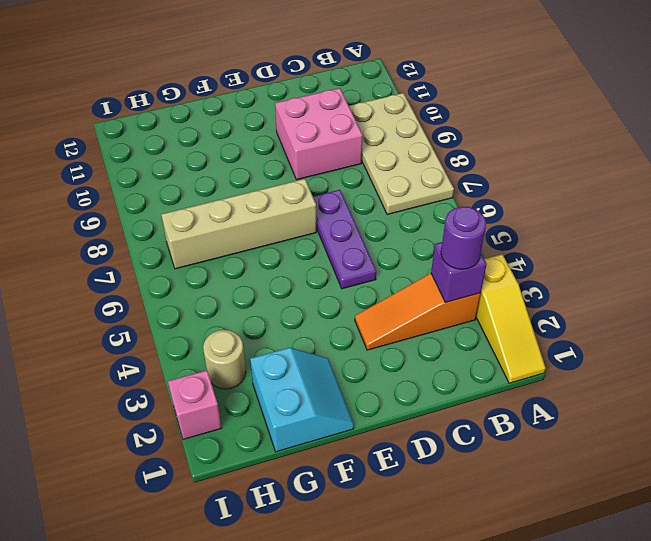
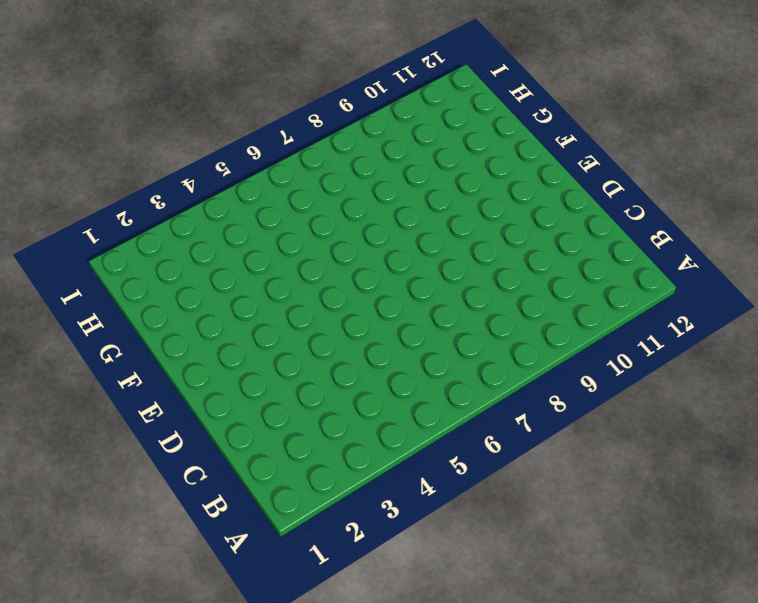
none -> yellow slope A1:A3 level 1 top 3
none -> tan plate A7:B10 level 1

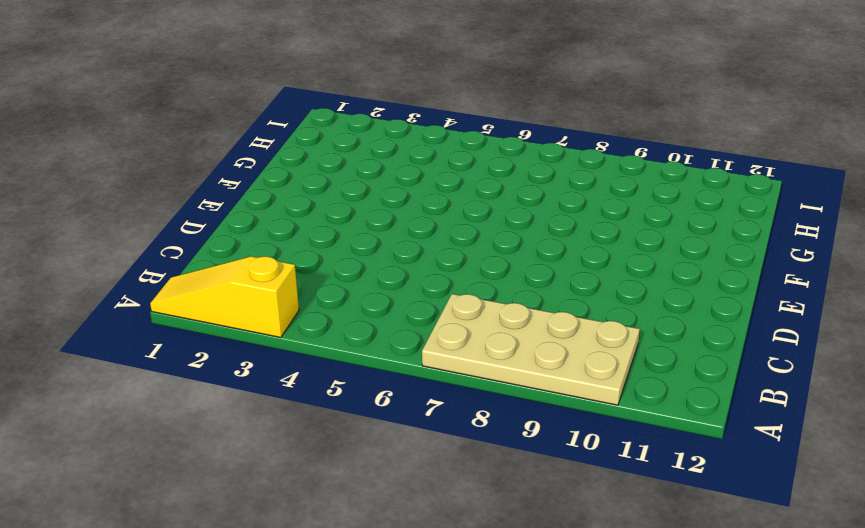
none -> orange slope B3:D3 level 1 top B
none -> pink brick C9:D10 level 1

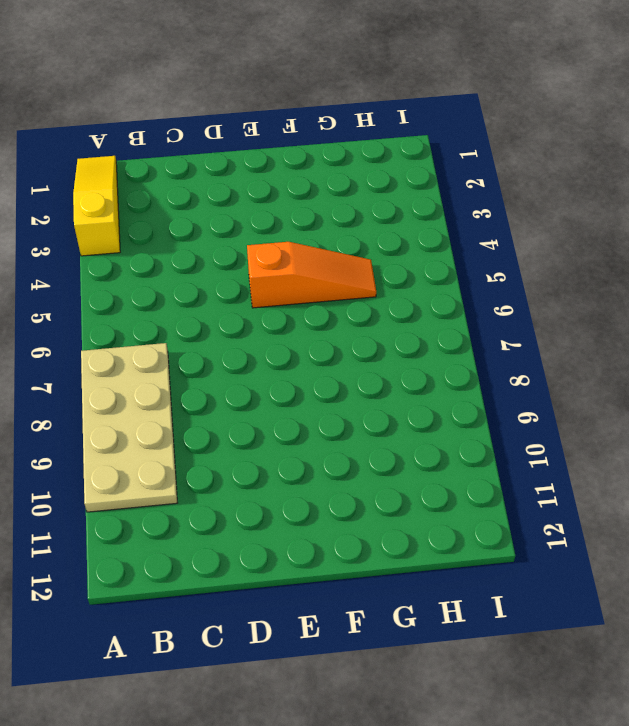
orange slope E5:G5 level 1 top E -> orange slope B3:D3 level 1 top B
none -> pink brick C9:D10 level 1
none -> purple plate D5:D7 level 1

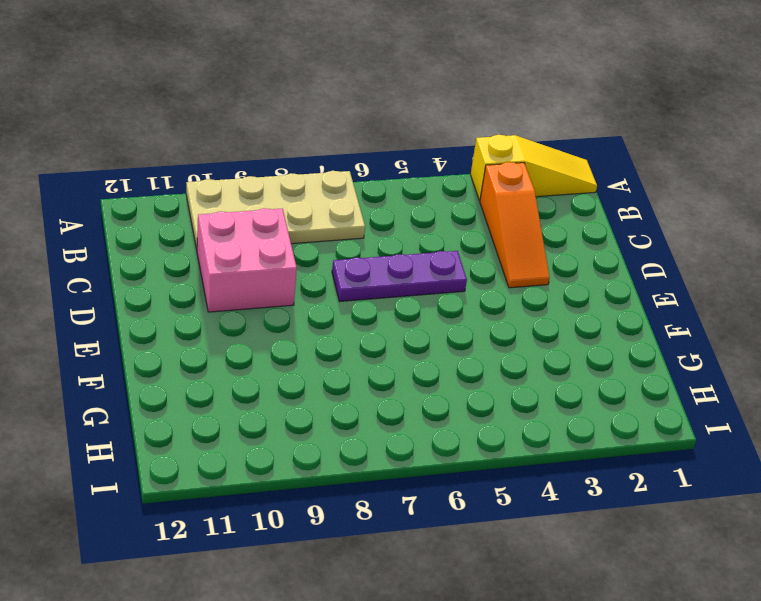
none -> tan brick E7:H7 level 1
none -> cyan slope F1:G2 level 1 top G

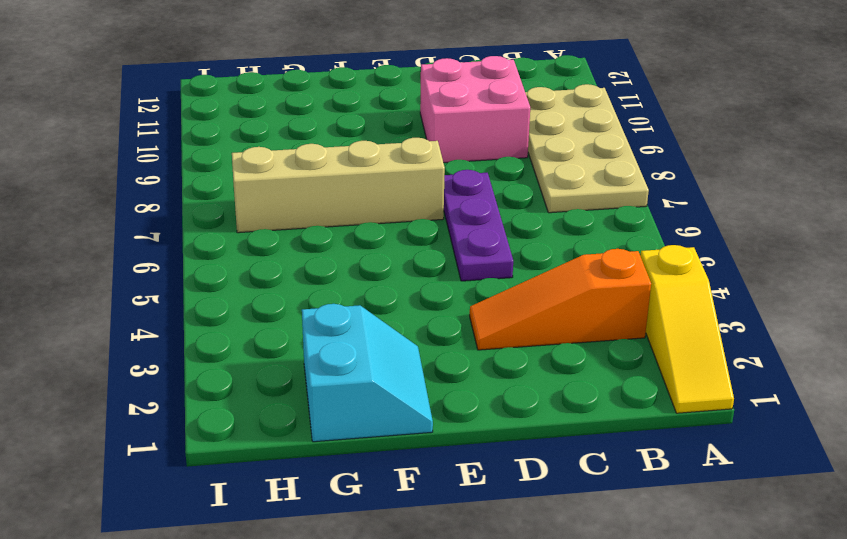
none -> tan round brick H3 level 1
none -> pink brick I2 level 1

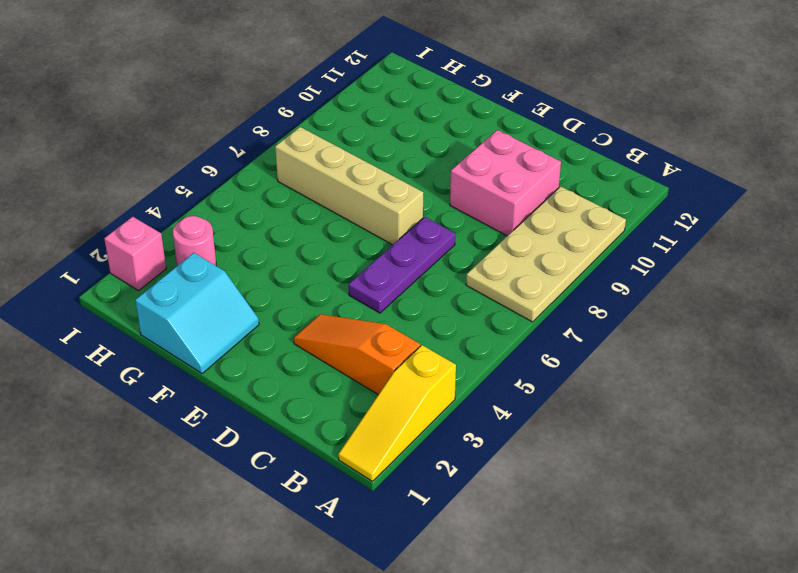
pink round brick H3 level 1 -> tan round brick H3 level 1
none -> purple brick B3 level 2
none -> purple round brick B3 level 3

